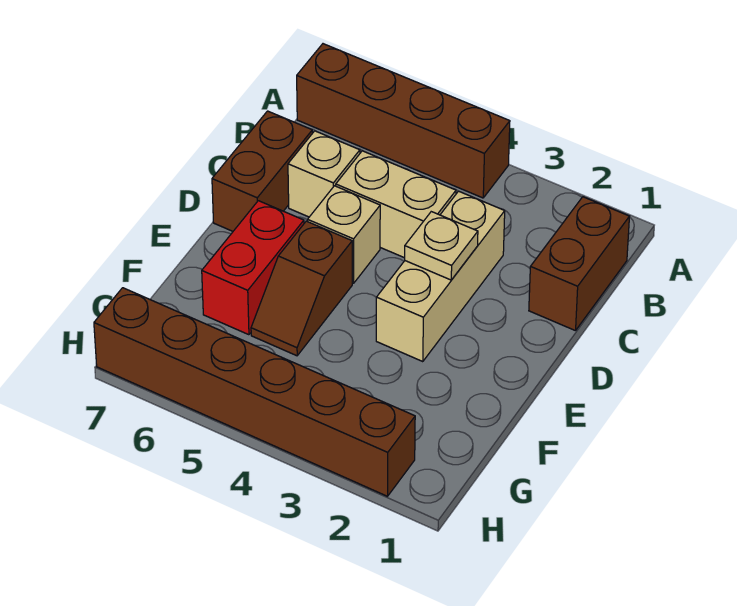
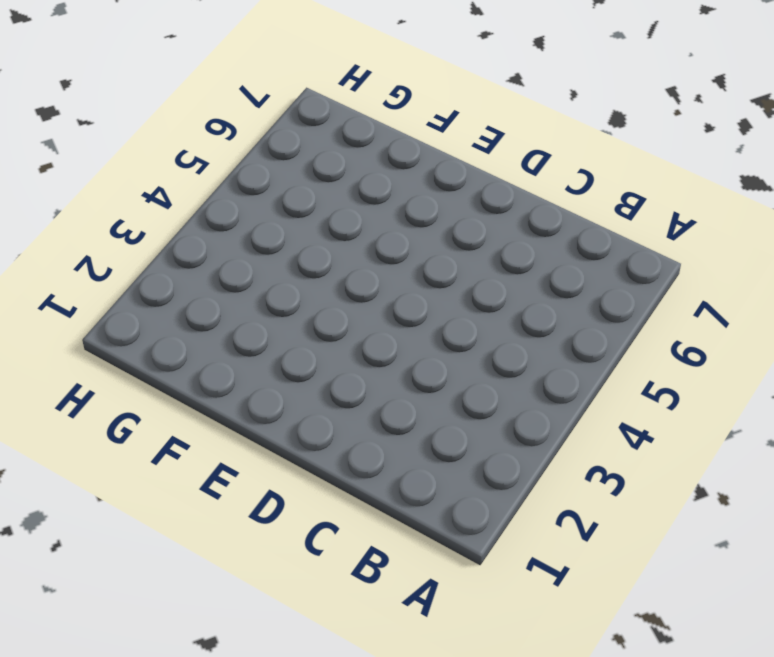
none -> brown brick A4:A7 level 1
none -> brown brick B1:C1 level 1

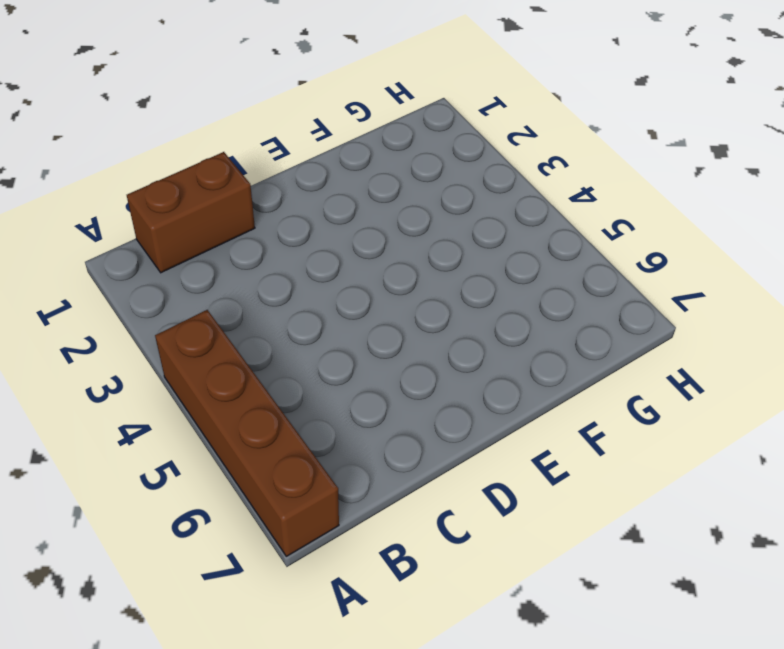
none -> tan brick C3:E3 level 1
none -> tan brick C4:C5 level 1

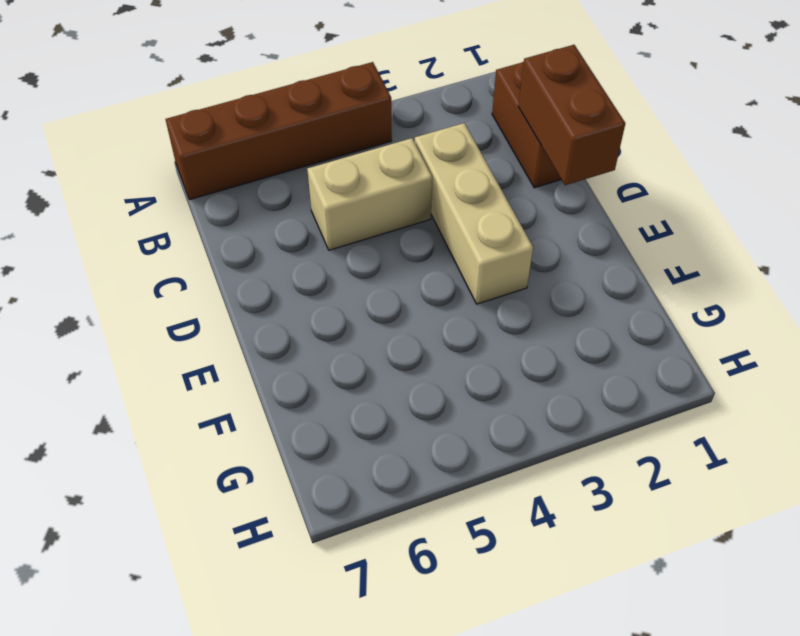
brown brick C1:D1 level 2 -> brown brick C7:D7 level 1
none -> tan brick C6 level 1
none -> tan brick D5 level 1

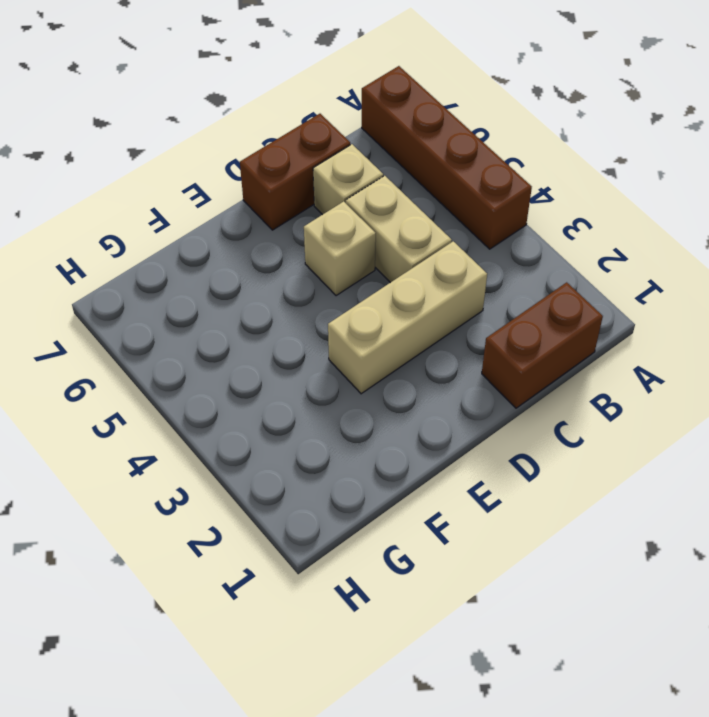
none -> brown slope E5:F5 level 1 top E
none -> red brick E6:F6 level 1

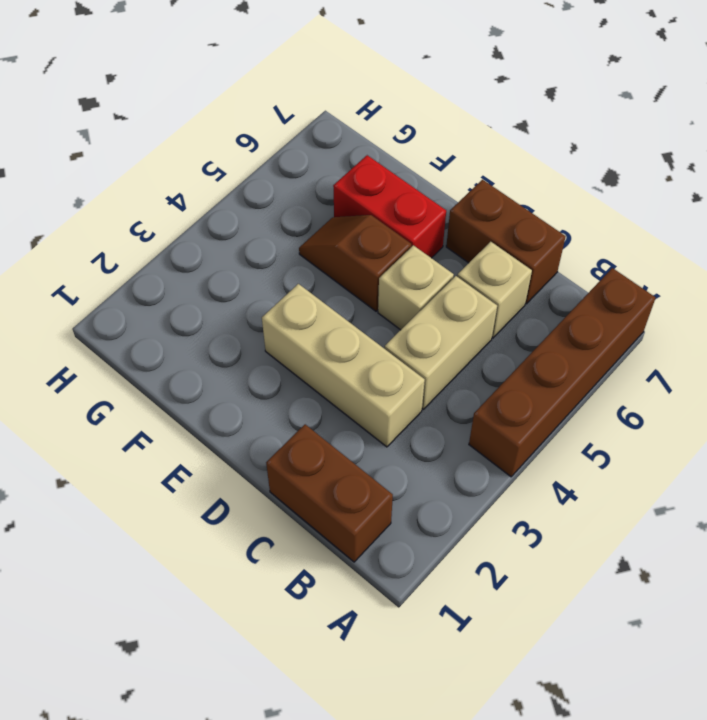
none -> brown brick H2:H7 level 1
none -> tan plate D3 level 2

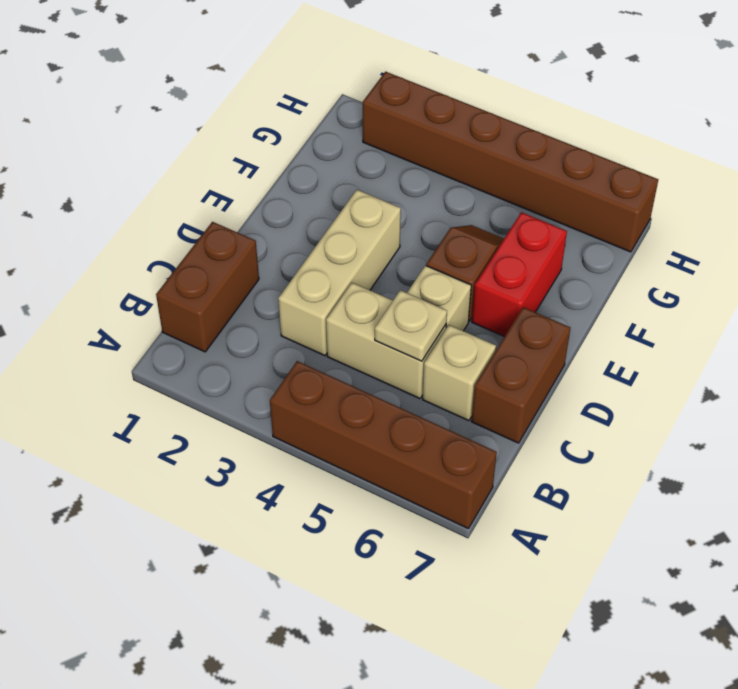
tan plate C5 level 2 -> tan plate D3 level 2

